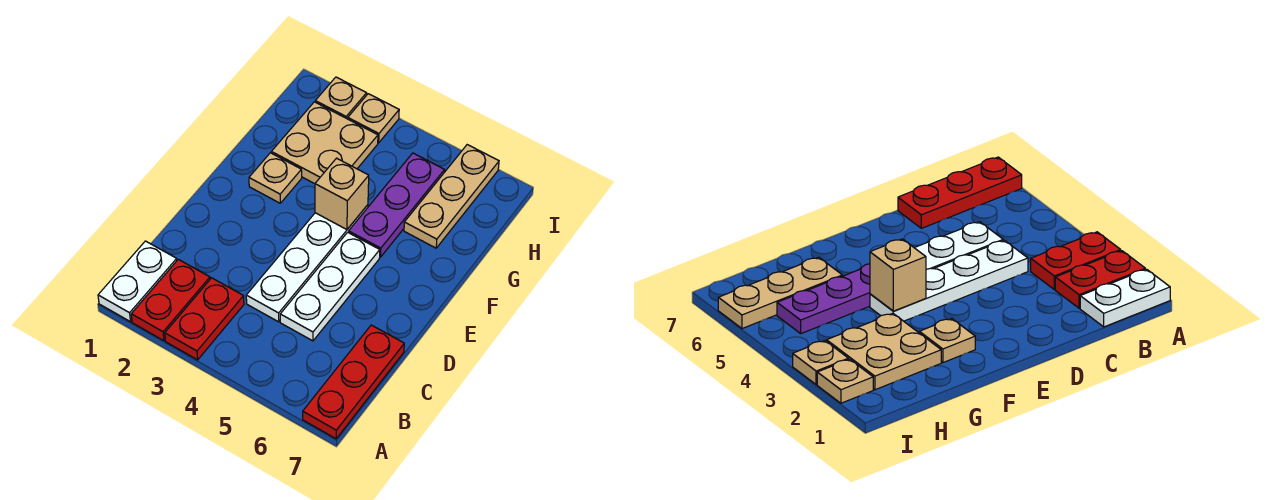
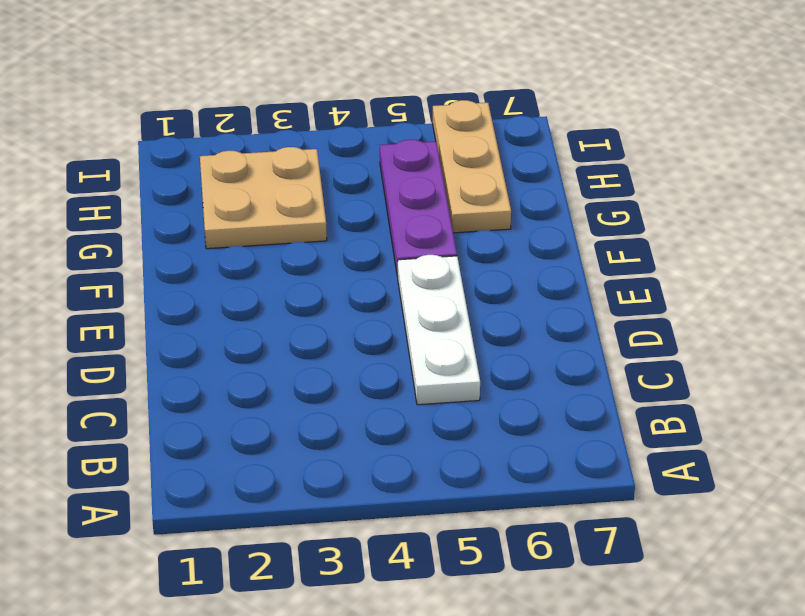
none -> white plate A1:B1 level 1
none -> red plate A2:B2 level 1
none -> red plate A3:B3 level 1

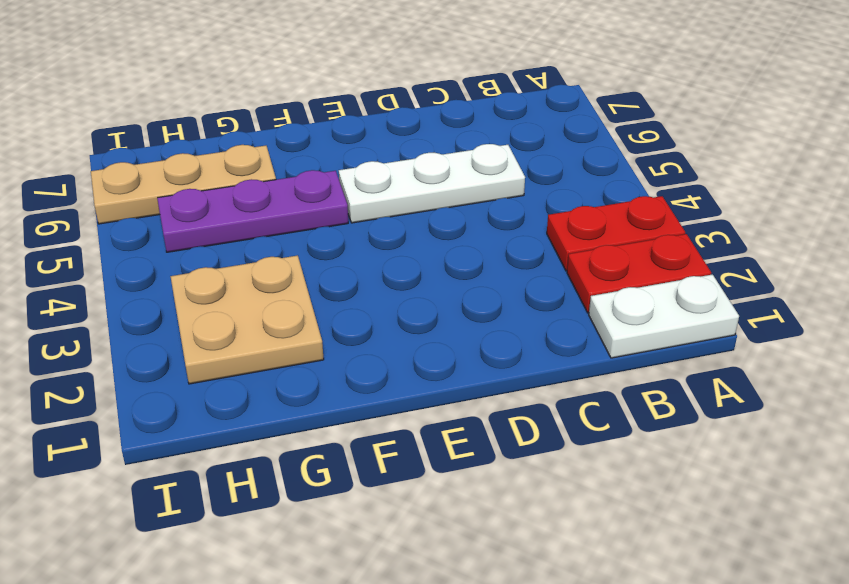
none -> red plate A7:C7 level 1
none -> white plate C4:F4 level 1
none -> tan plate F2 level 1

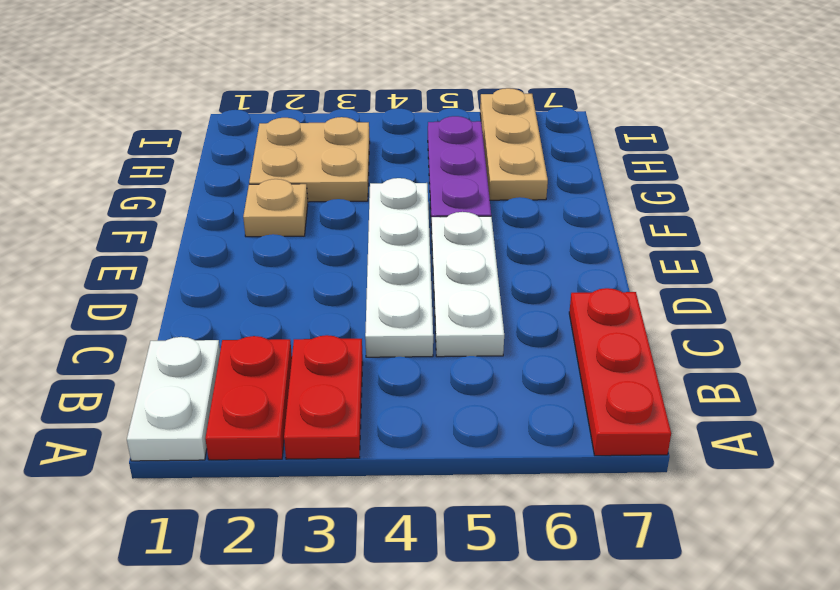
none -> tan plate I2 level 1
none -> tan plate I3 level 1
none -> tan brick F4 level 2

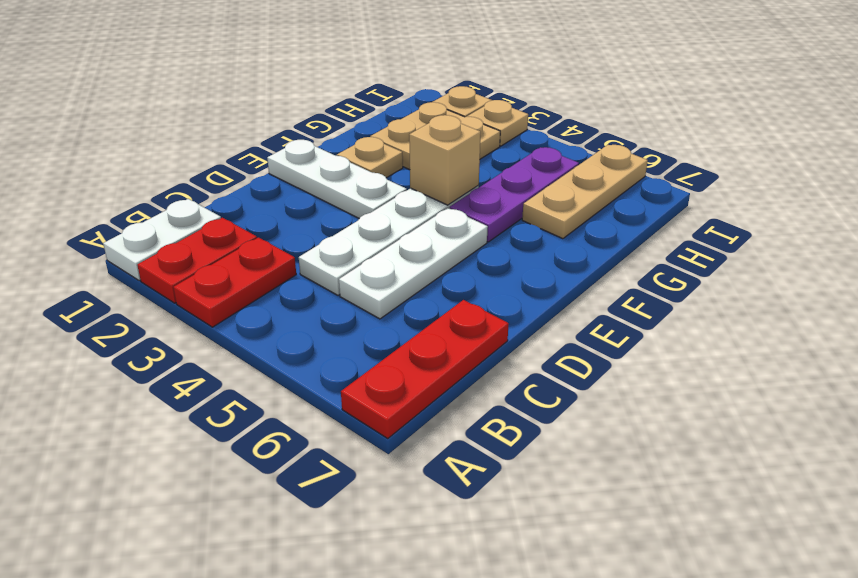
white plate E1:E3 level 1 -> none

